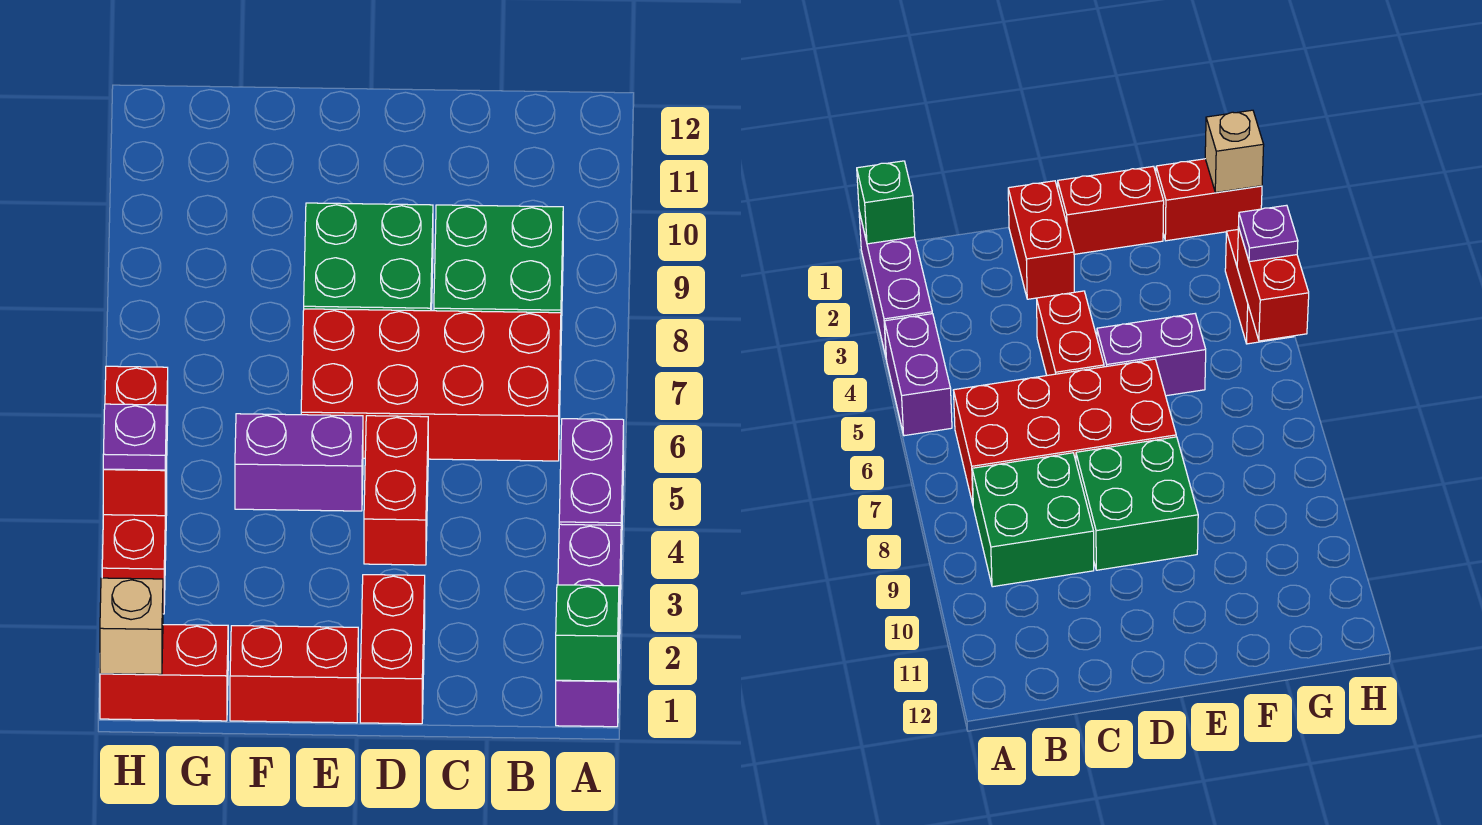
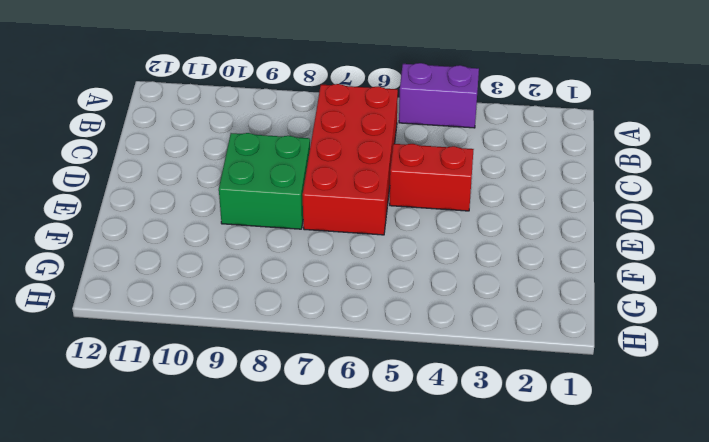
none -> purple brick A1:A3 level 1
none -> green brick B8:C9 level 1
none -> red brick D1:D2 level 1

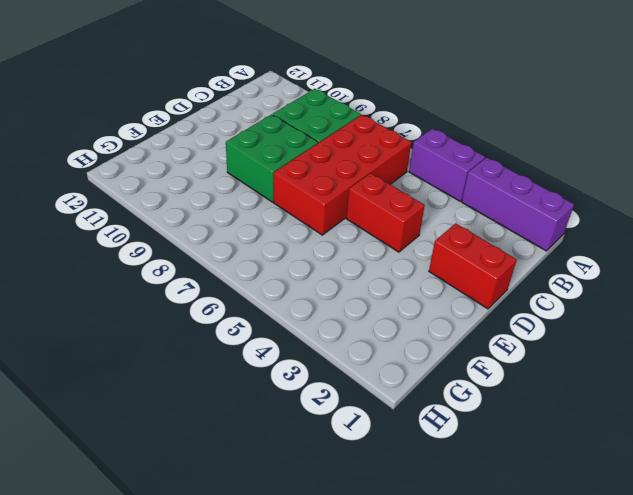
none -> red brick E1:F1 level 1
none -> purple brick E5:F5 level 1
none -> red brick G1:H1 level 1

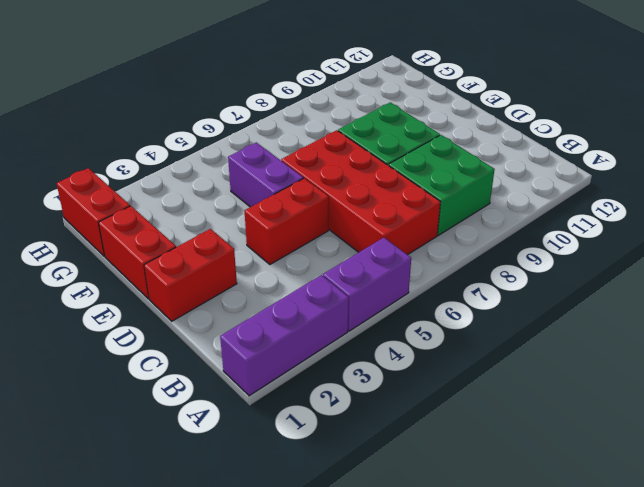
none -> red brick H3:H4 level 1
none -> green brick A1 level 2
none -> tan brick H1 level 2

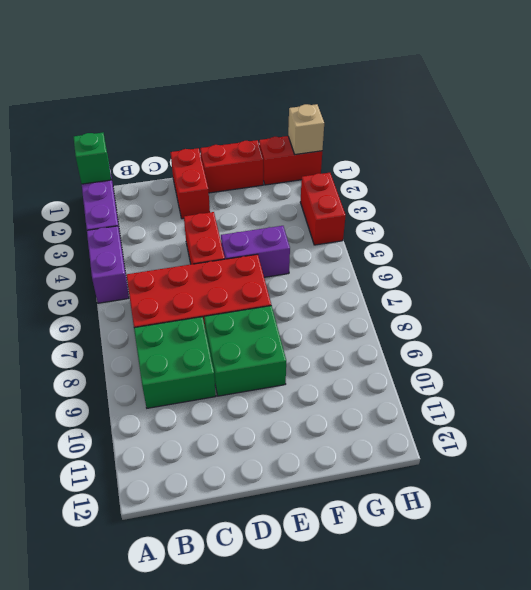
none -> red brick H4:H5 level 2
none -> purple plate H4 level 3

